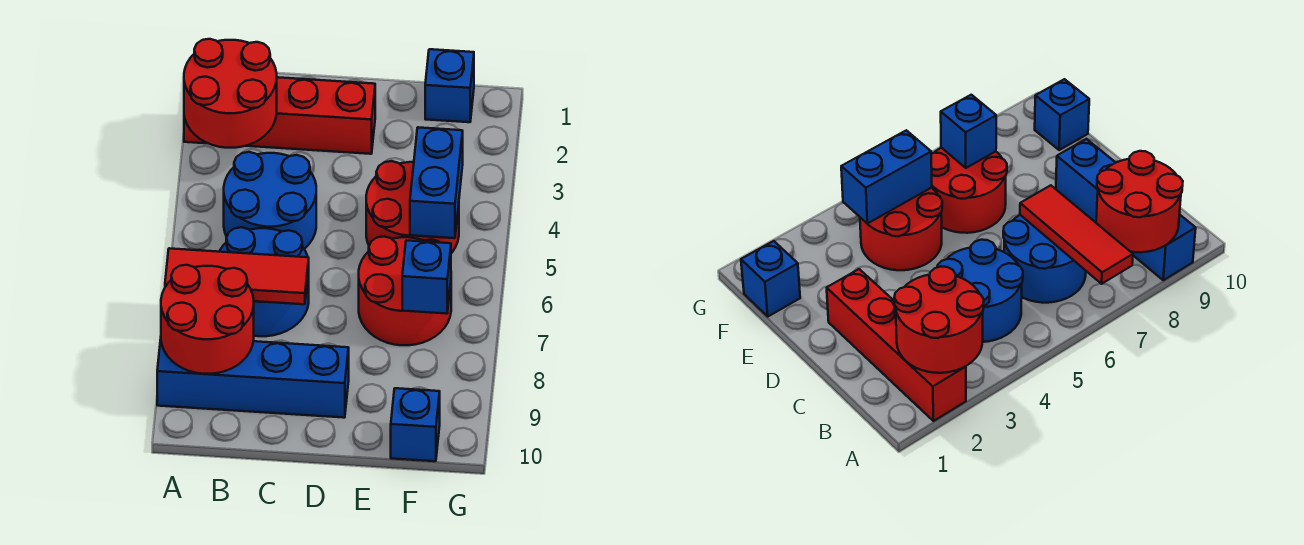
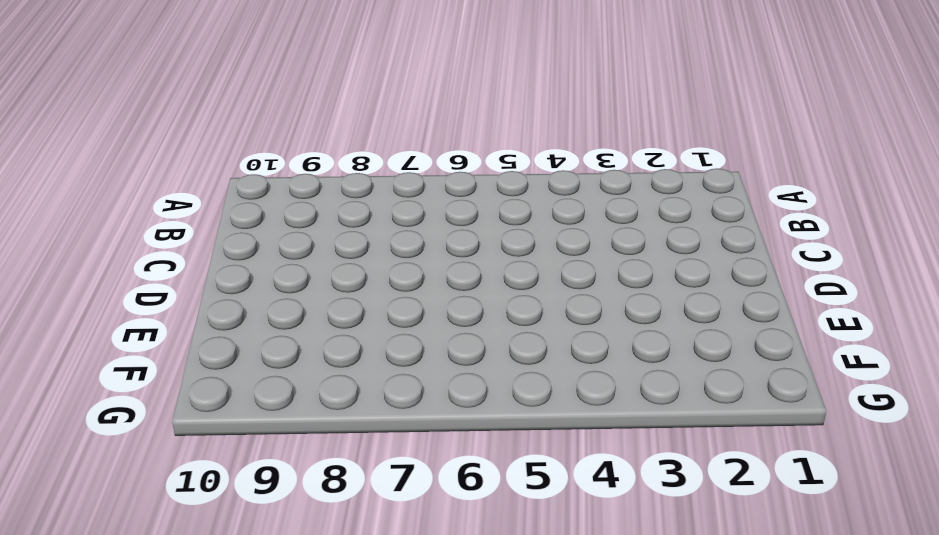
none -> red brick A2:D2 level 1
none -> blue brick A9:D9 level 1
none -> blue round brick B4:C5 level 1

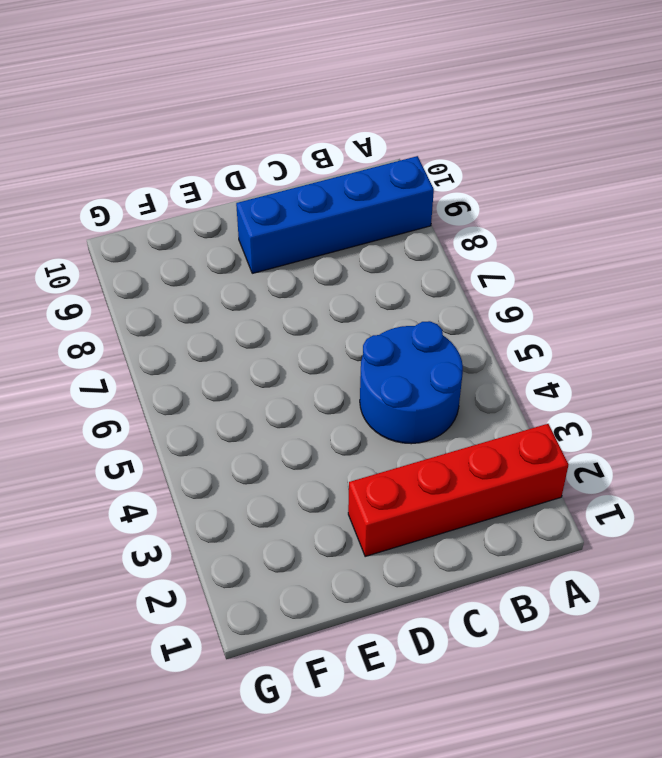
none -> blue round brick B6:C7 level 1
none -> red round brick E4:F5 level 1
none -> red round brick E6:F7 level 1

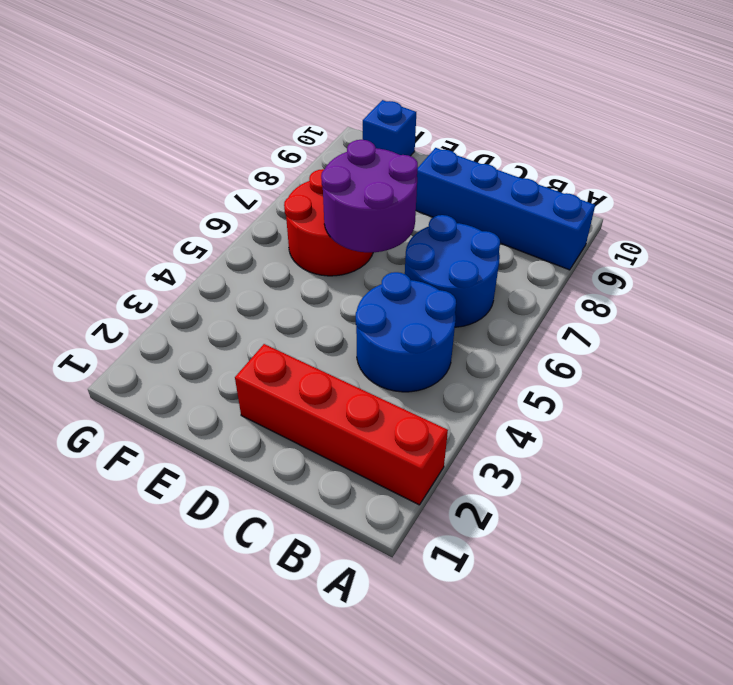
purple round brick D6:E7 level 2 -> none
none -> red round brick E4:F5 level 1
none -> blue brick F1 level 1
none -> red round brick A2:B3 level 2

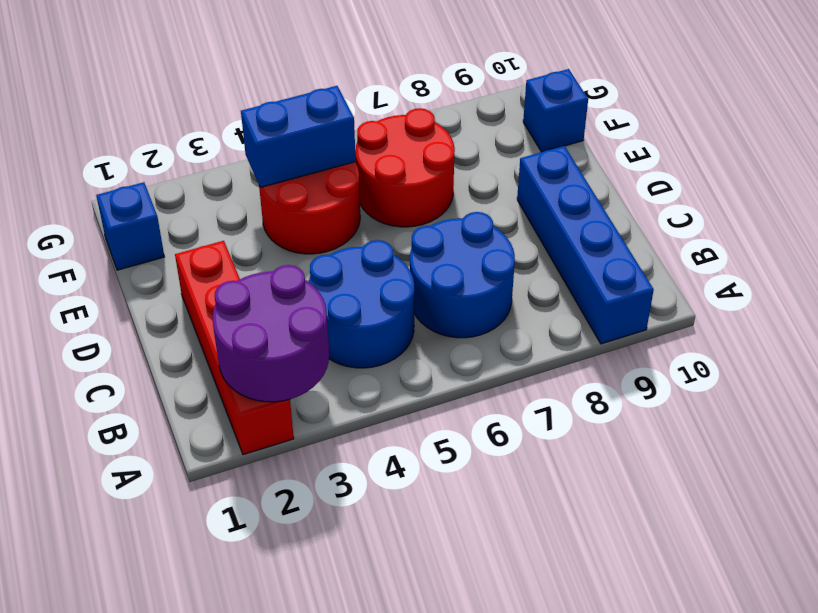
purple round brick A2:B3 level 2 -> red round brick A2:B3 level 2
none -> red tile A7:C7 level 2
none -> red round brick A8:B9 level 2
none -> blue brick F7 level 2

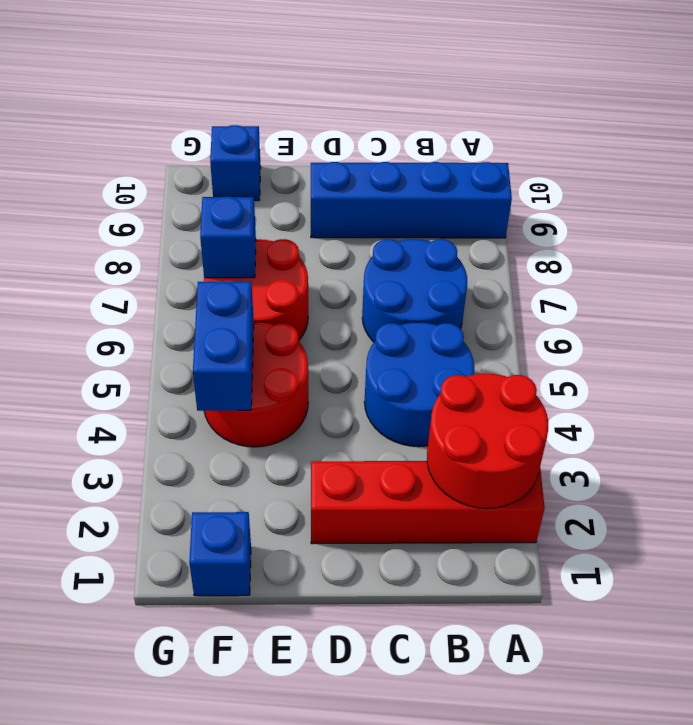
none -> red tile A7:C7 level 2
none -> red round brick A8:B9 level 2

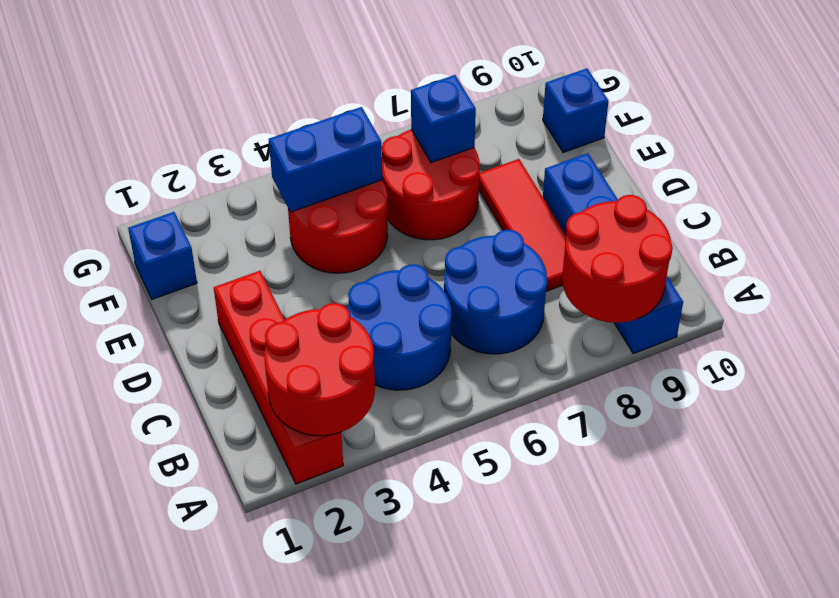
red tile C8:E8 level 1 -> red tile A7:C7 level 2

